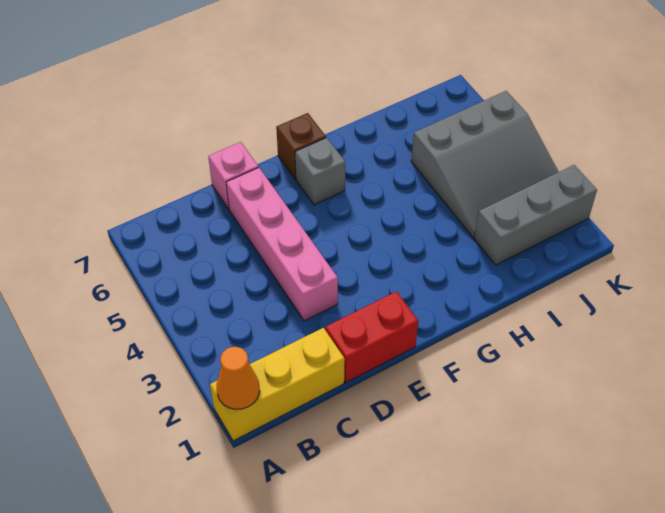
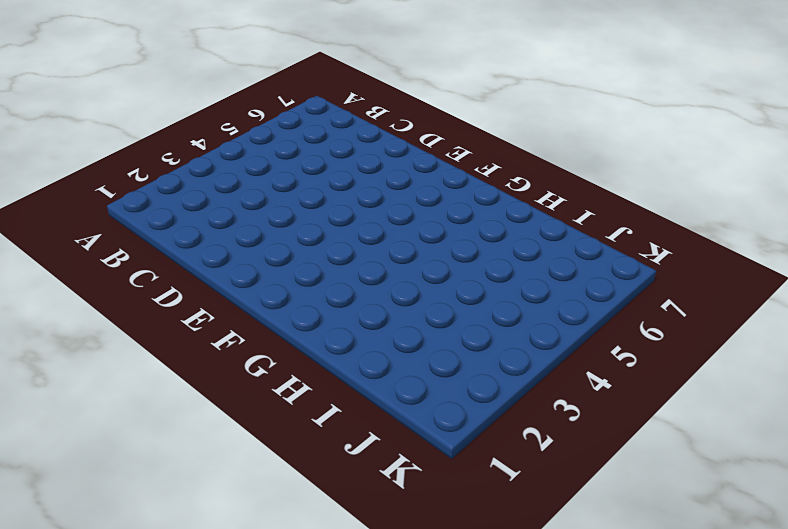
none -> yellow brick A1:C1 level 1
none -> red brick D1:E1 level 1

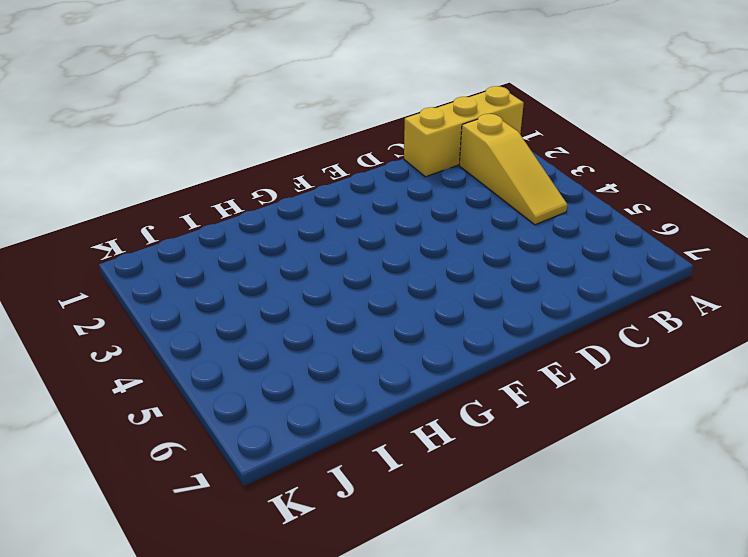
yellow slope B2:B4 level 1 top 2 -> none
none -> red brick D1:E1 level 1
none -> pink brick D3:D6 level 1

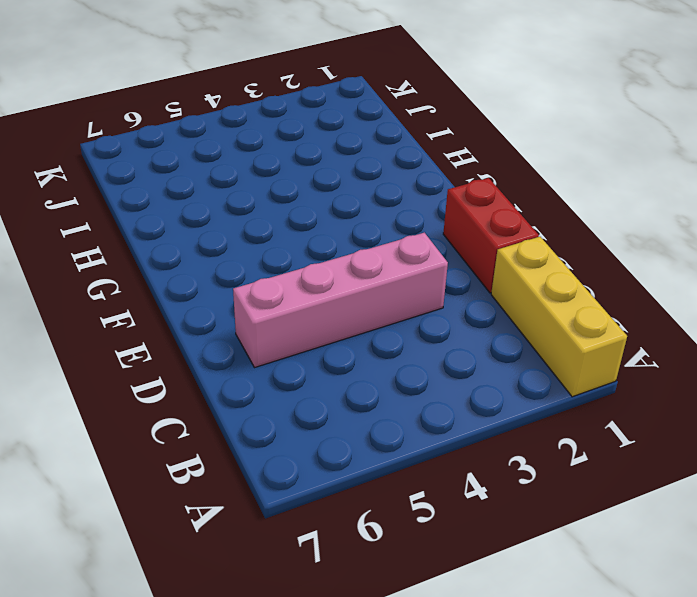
none -> pink brick D7 level 1
none -> grey brick F6 level 1

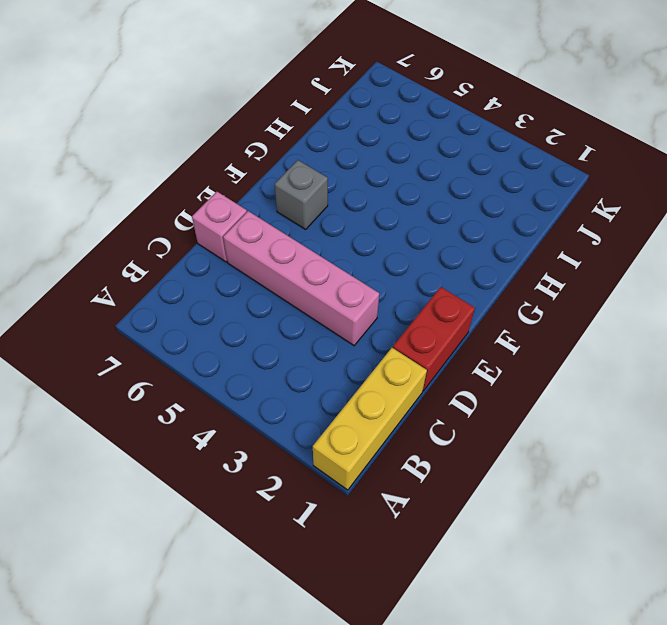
none -> brown brick F7 level 1
none -> grey brick I2:K2 level 1

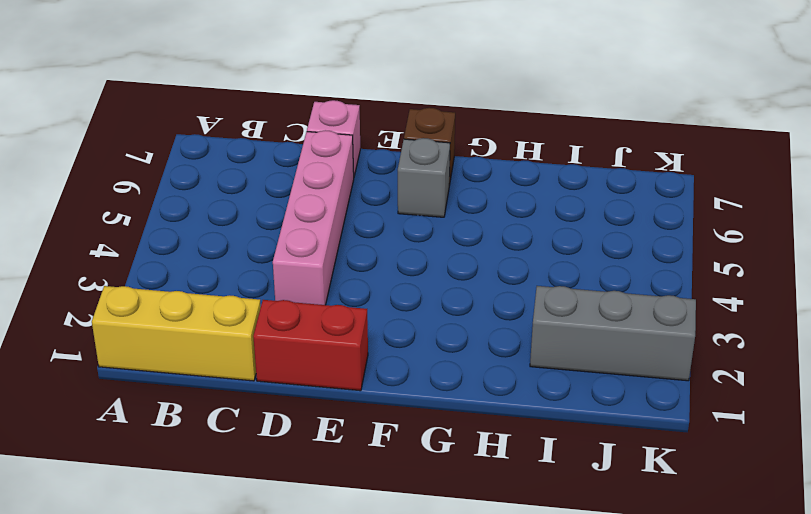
none -> grey slope I3:K5 level 1 top 5
none -> orange cone A1 level 2

